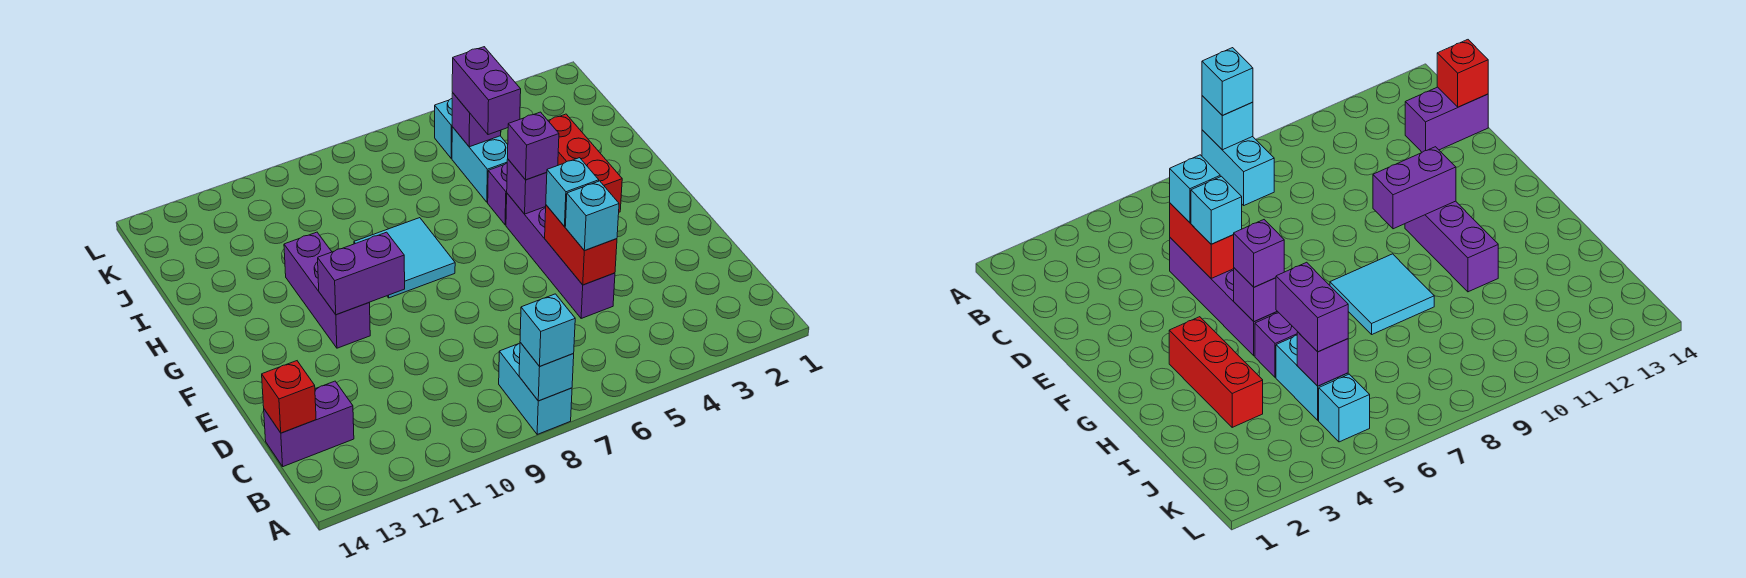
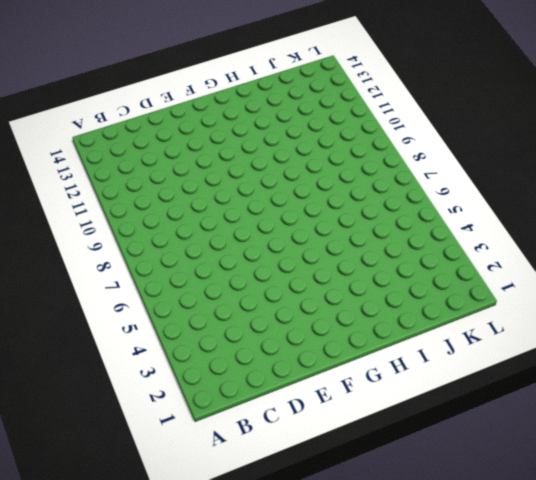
none -> cyan brick A8:B8 level 1
none -> purple brick C13:C14 level 1
none -> purple brick D5:G5 level 1

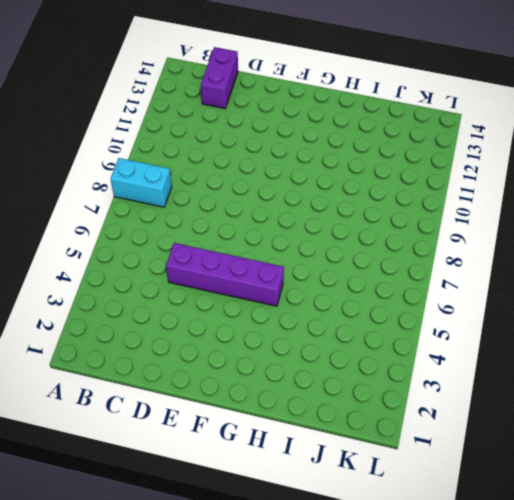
none -> purple brick F11:H11 level 1
none -> red brick G3:I3 level 1
none -> cyan tile G8:H9 level 1

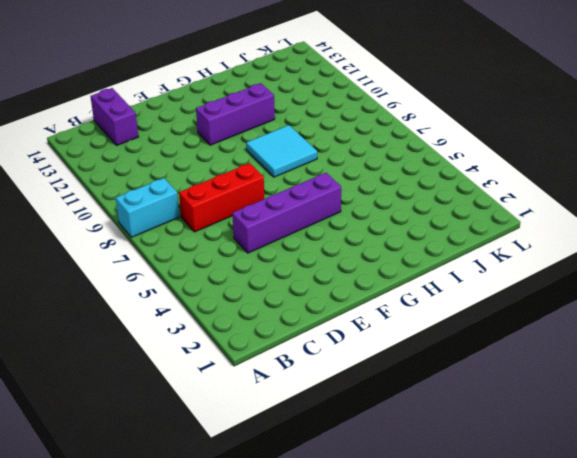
red brick C7:E7 level 1 -> red brick G3:I3 level 1
none -> purple brick H5 level 1
none -> cyan brick I5:J5 level 1
none -> cyan brick K5 level 1

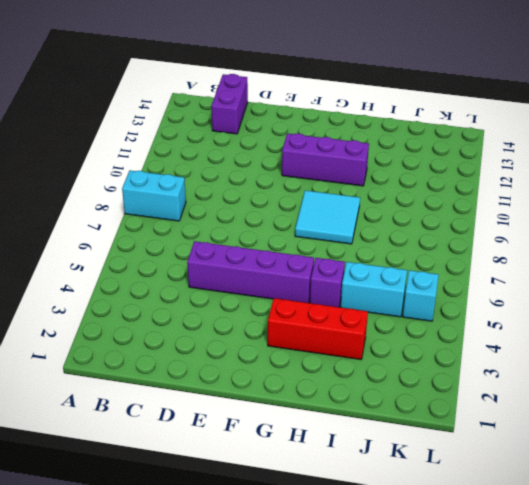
none -> cyan brick A8 level 2
none -> red brick C14 level 2
none -> red brick D5:E5 level 2

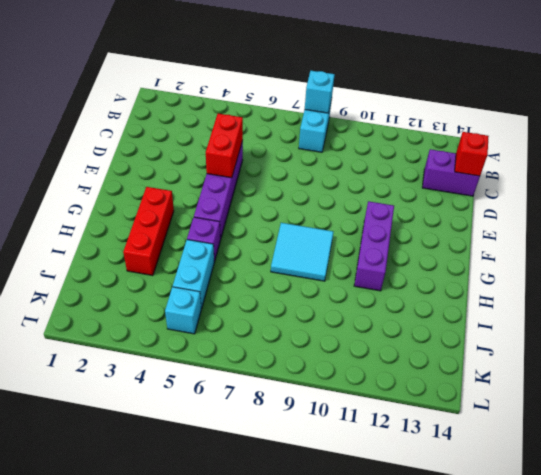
none -> purple brick F10:F11 level 2
none -> purple brick G5 level 2
none -> purple brick J5 level 2

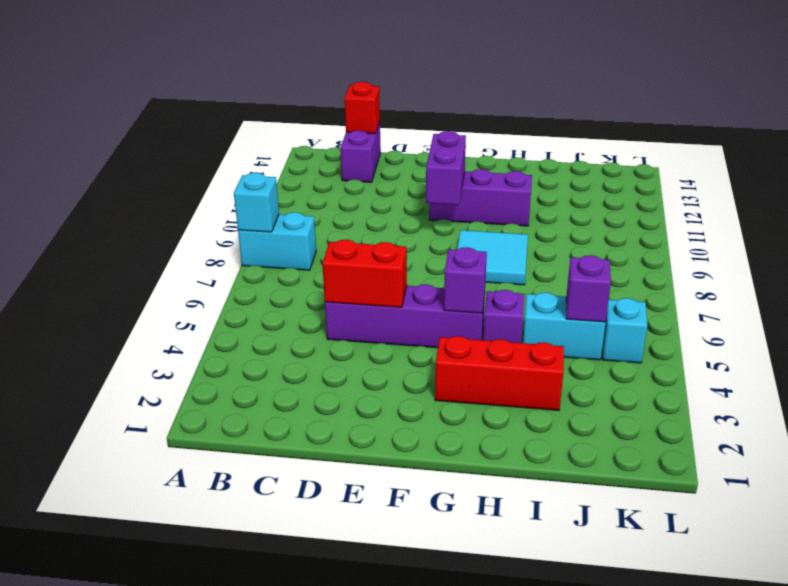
none -> cyan brick A8 level 3
none -> cyan brick D5 level 3
none -> cyan brick E5 level 3

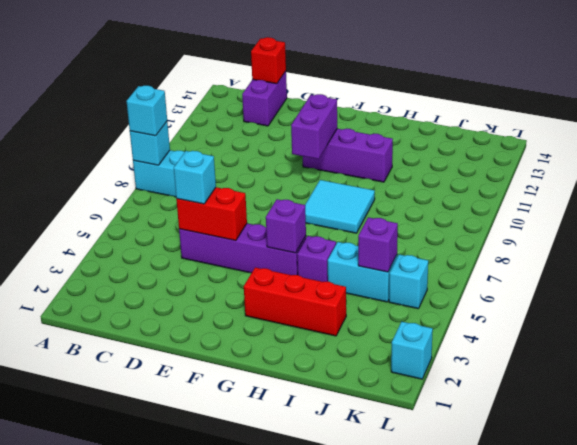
cyan brick L2 level 1 -> cyan brick E5 level 3
none -> purple brick G5 level 3
none -> purple brick I5:J5 level 3

